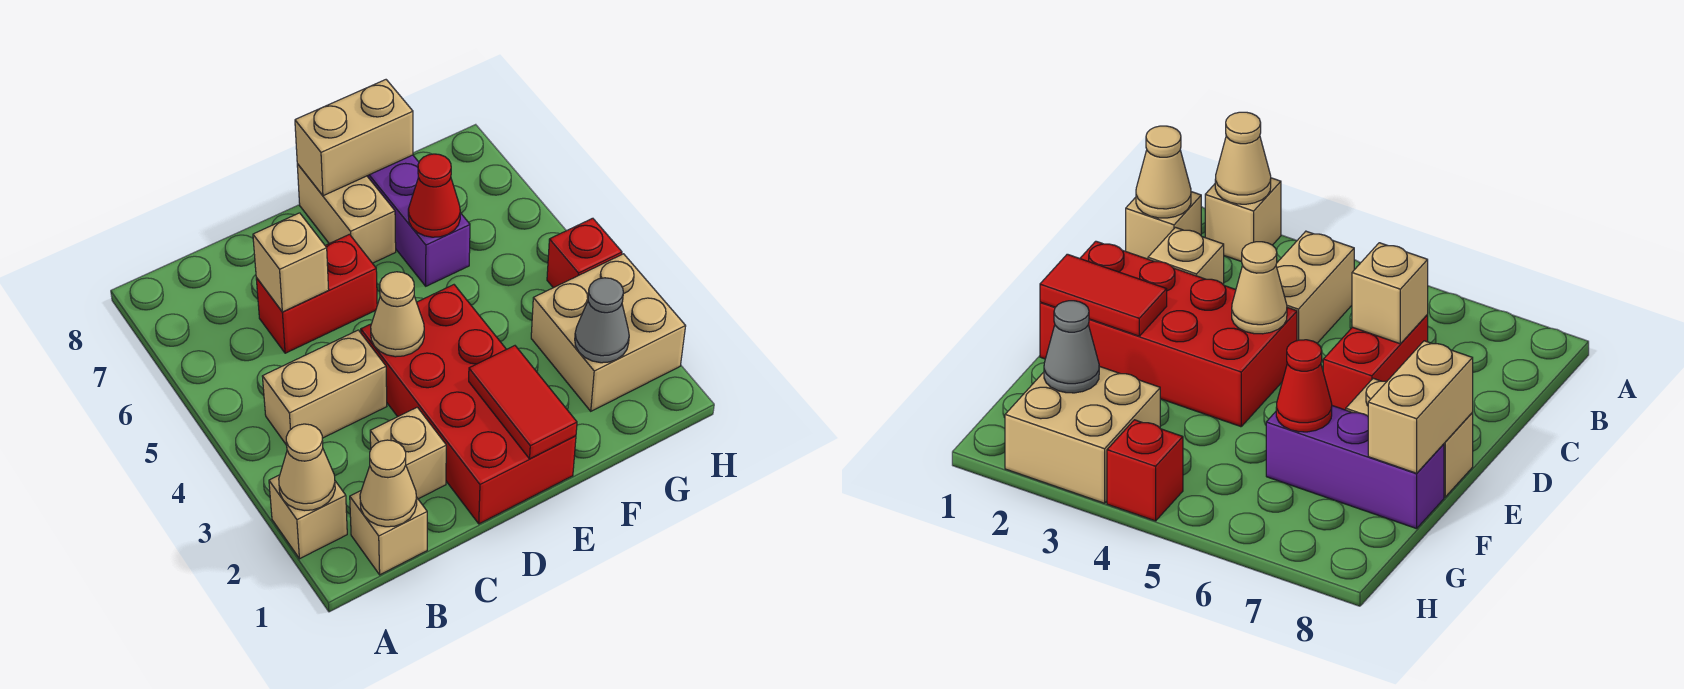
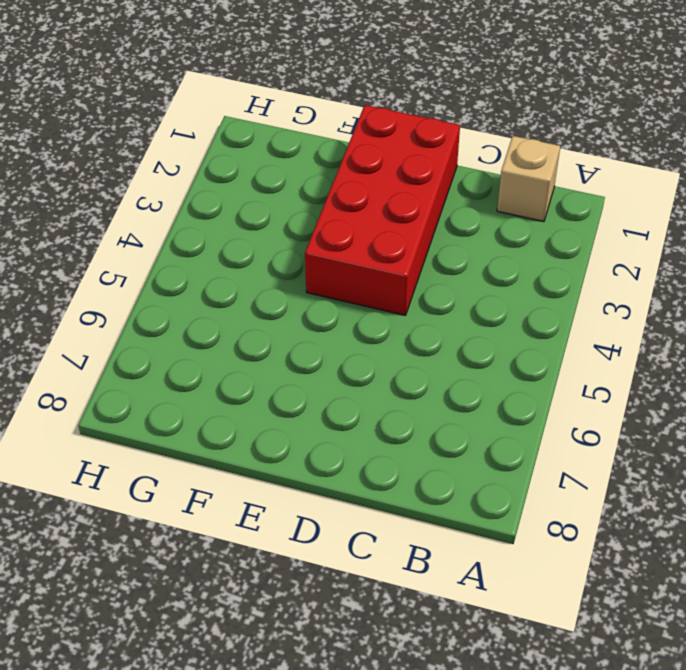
none -> tan brick A2 level 1
none -> tan brick B4:C4 level 1
none -> tan brick C2 level 1

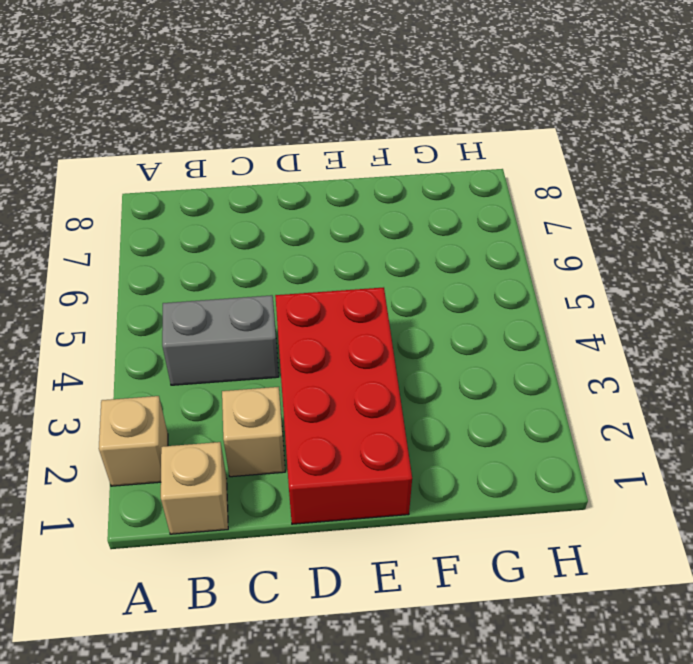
grey brick B4:C4 level 1 -> tan brick B4:C4 level 1
none -> red brick C6:D6 level 1
none -> tan brick E7:E8 level 1
none -> purple brick F6:F8 level 1

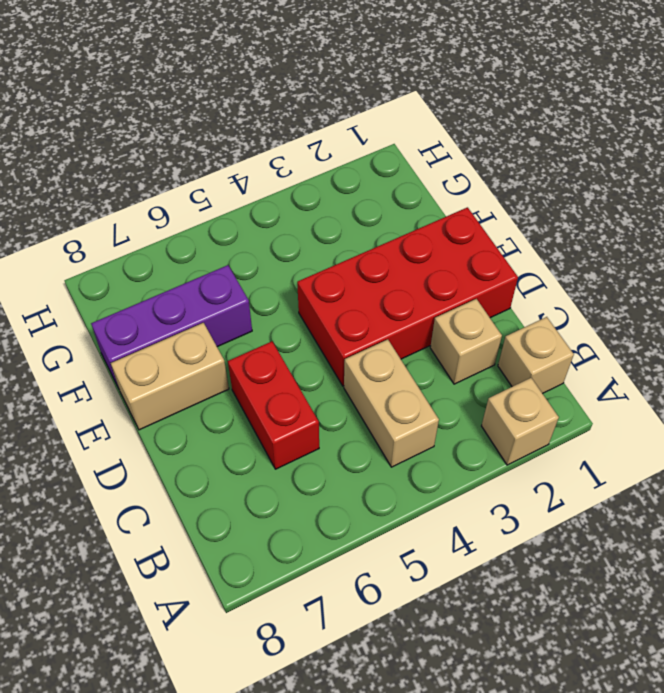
none -> tan brick G2:H3 level 1
none -> red brick H4 level 1
none -> tan cone A2 level 2

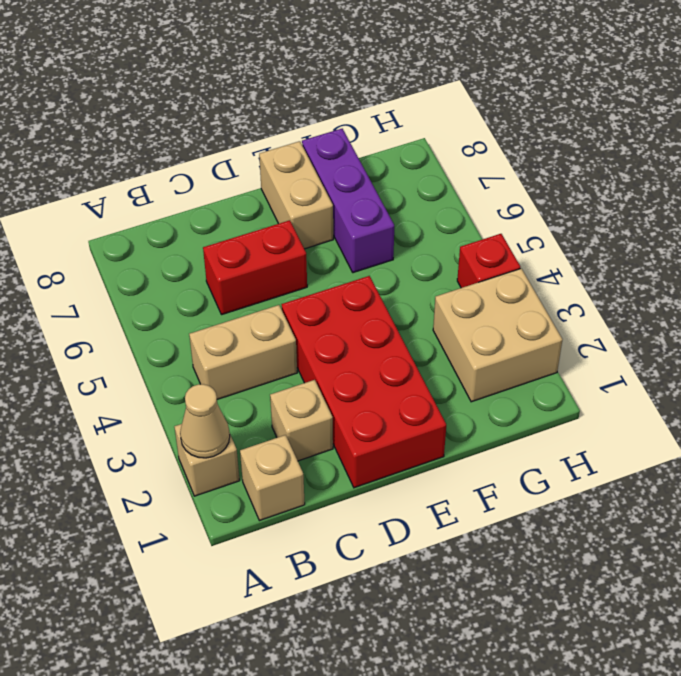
none -> tan cone B1 level 2
none -> tan brick C6 level 2
none -> tan cone D4 level 2

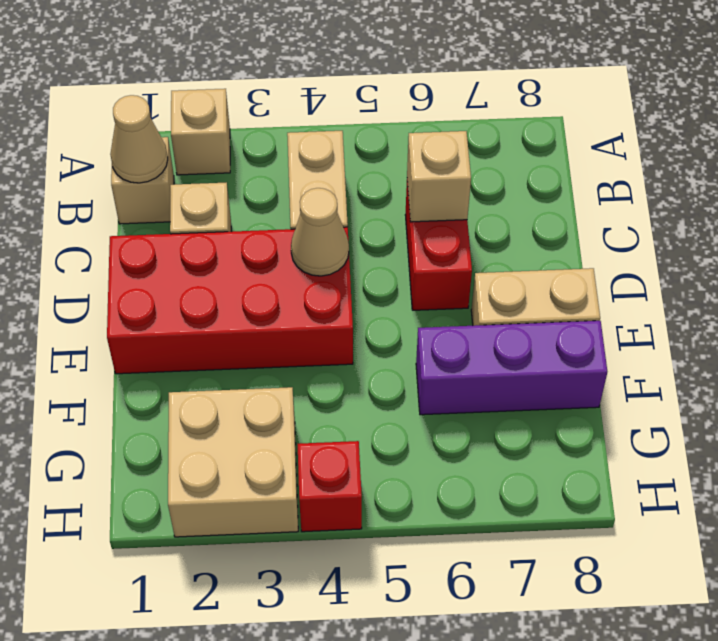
none -> tan cone A2 level 2
none -> red tile E1:E2 level 2
none -> tan brick E8:F8 level 2

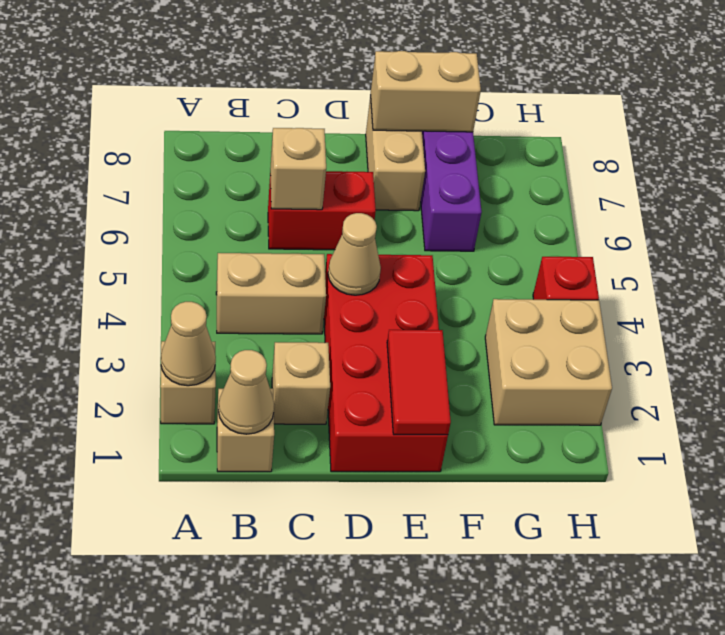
none -> red cone F6 level 2
none -> grey cone G2 level 2

